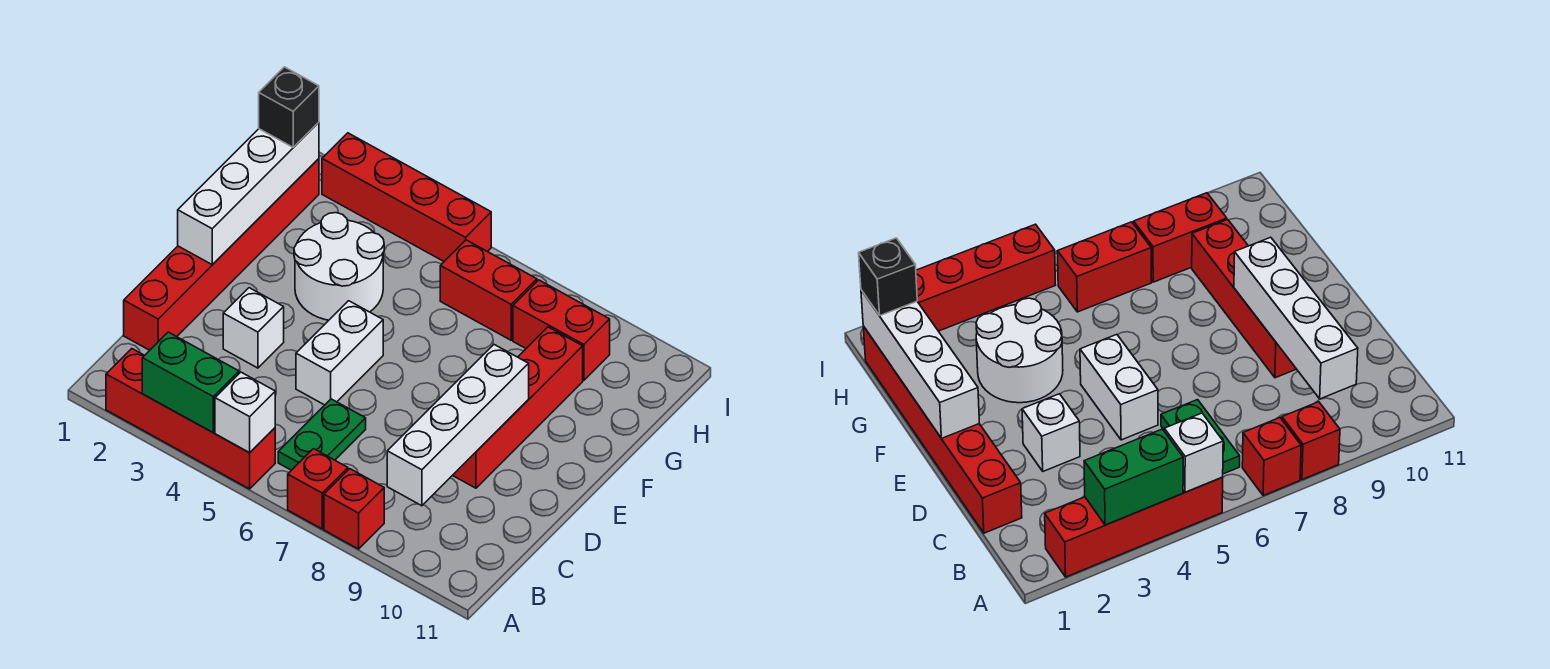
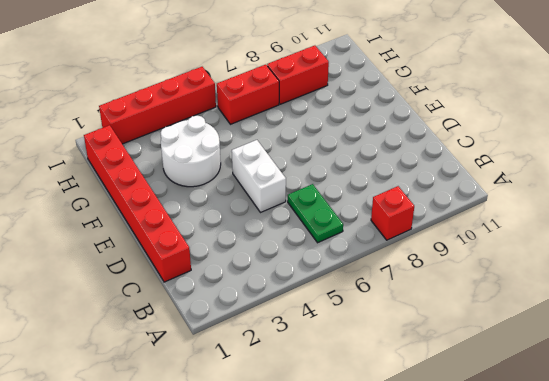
none -> red brick A2:A5 level 1
none -> red brick A7 level 1
none -> white brick D3 level 1

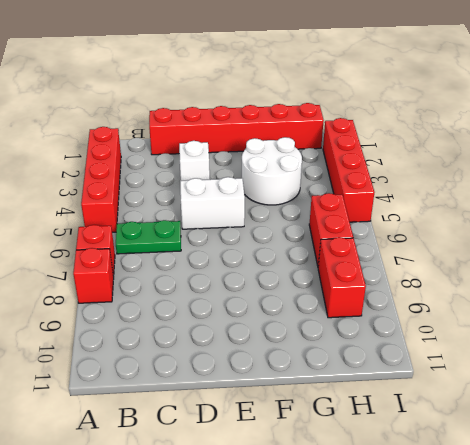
none -> red brick D9:G9 level 1
none -> green brick A3:A4 level 2
none -> white brick A5 level 2

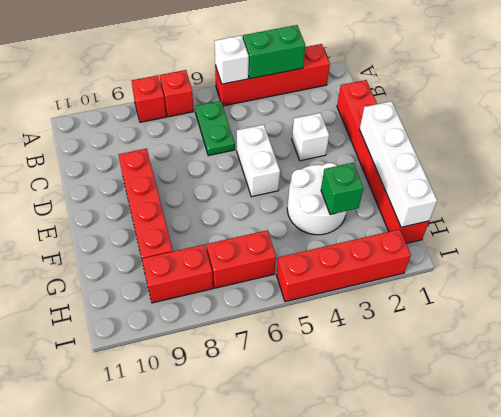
green brick G3 level 2 -> none
none -> white brick B9:E9 level 2
none -> black brick H1 level 3

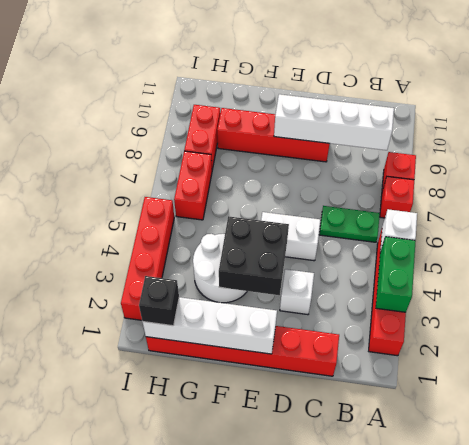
black brick E3:F4 level 2 -> none

